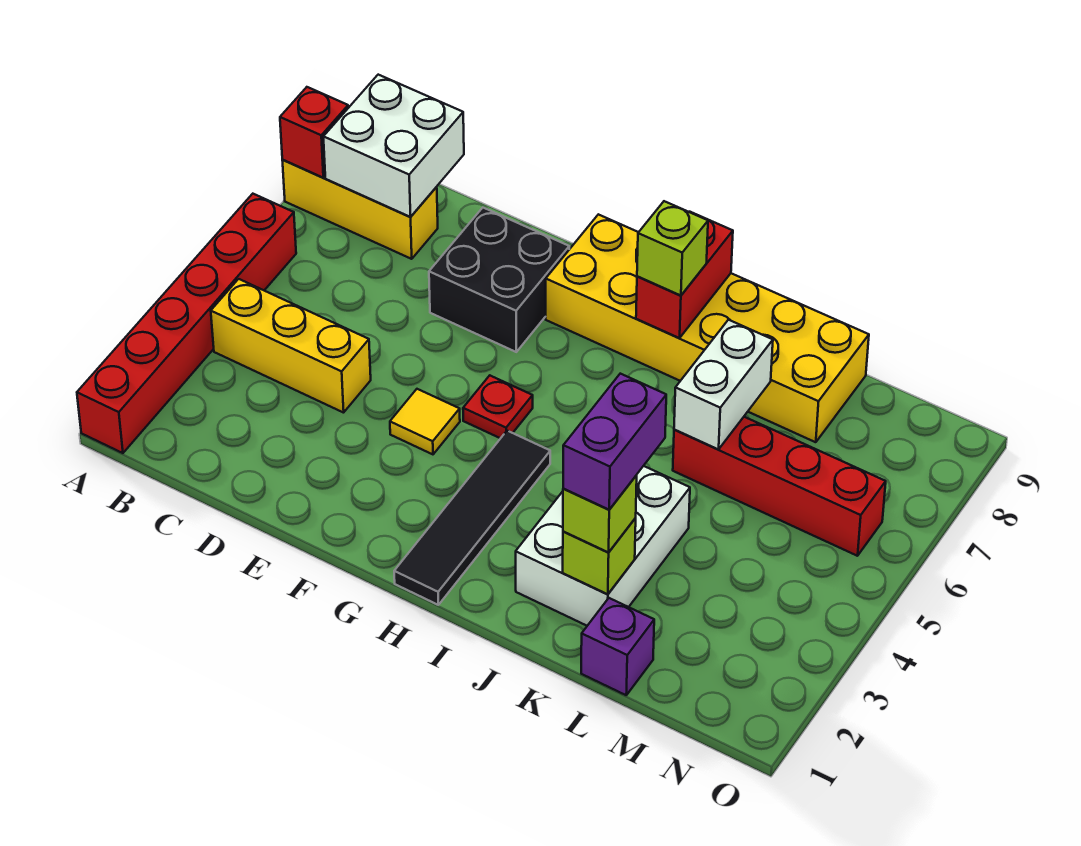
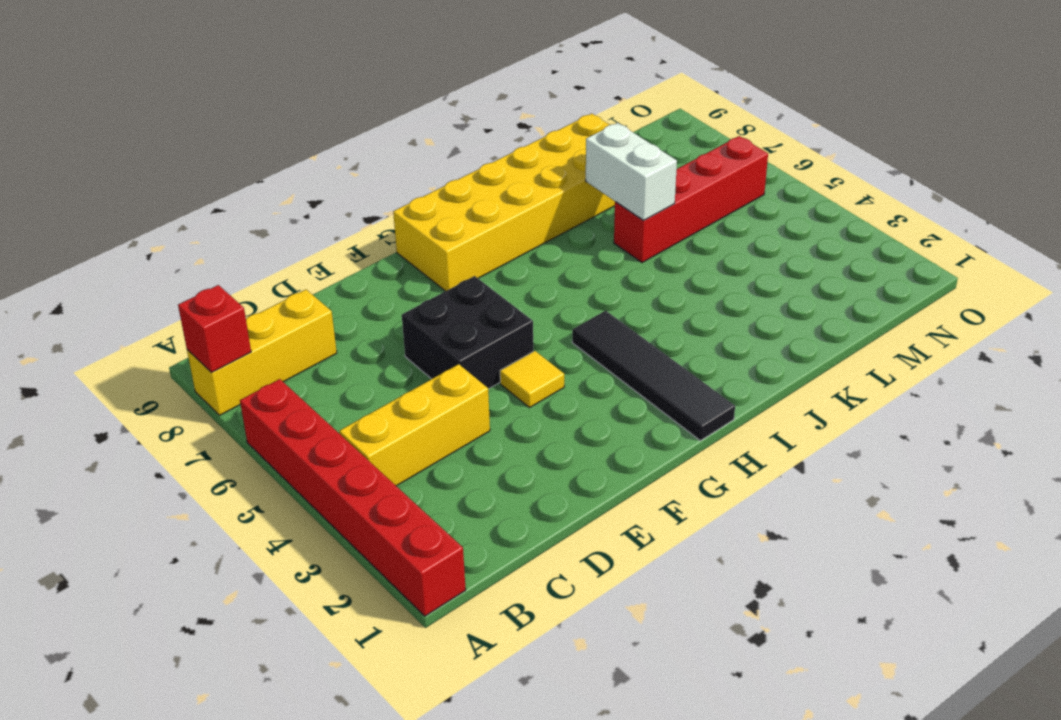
black brick E5:F6 level 1 -> black brick E7:F8 level 1
none -> red plate G5 level 1
none -> white brick J2:K4 level 1
none -> purple brick L1 level 1

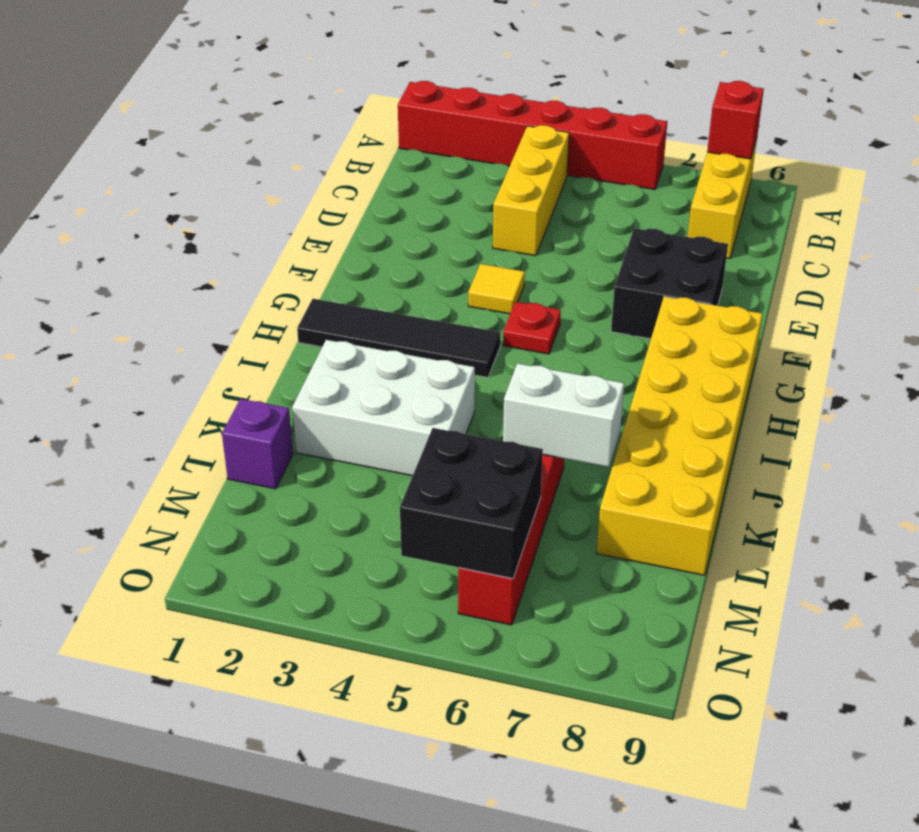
black brick M5:N6 level 2 -> none
none -> white brick B8:C9 level 2
none -> red brick I8:I9 level 2
none -> lime brick K2 level 2

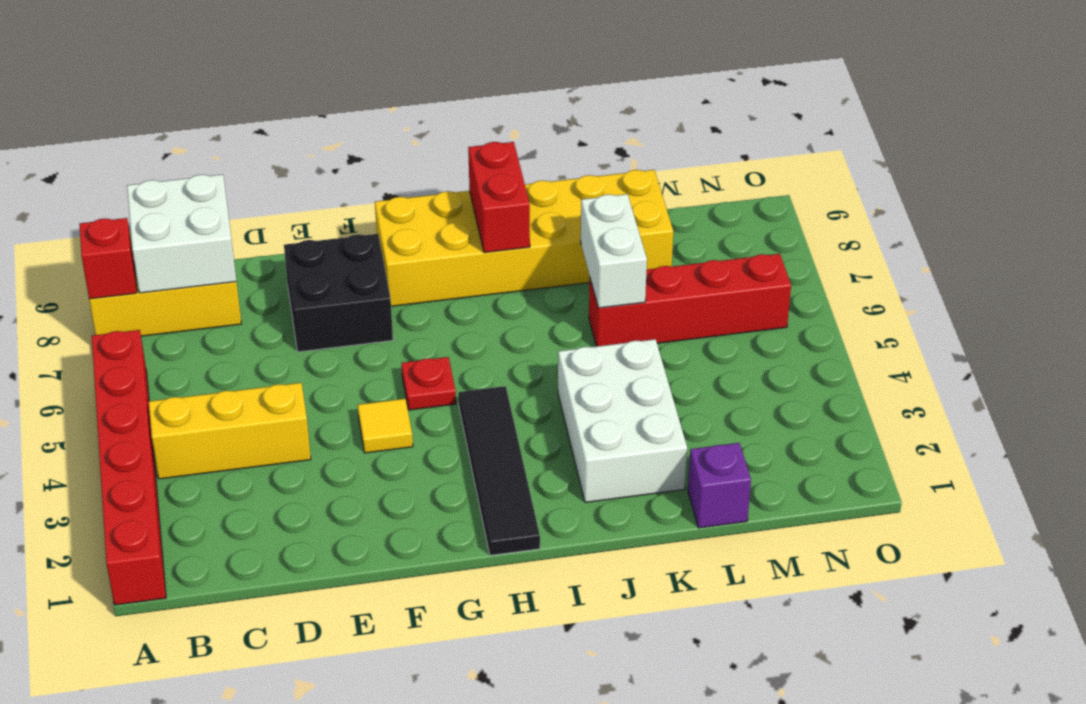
none -> lime brick K2 level 2
none -> lime brick I8 level 3
none -> lime brick K2 level 3

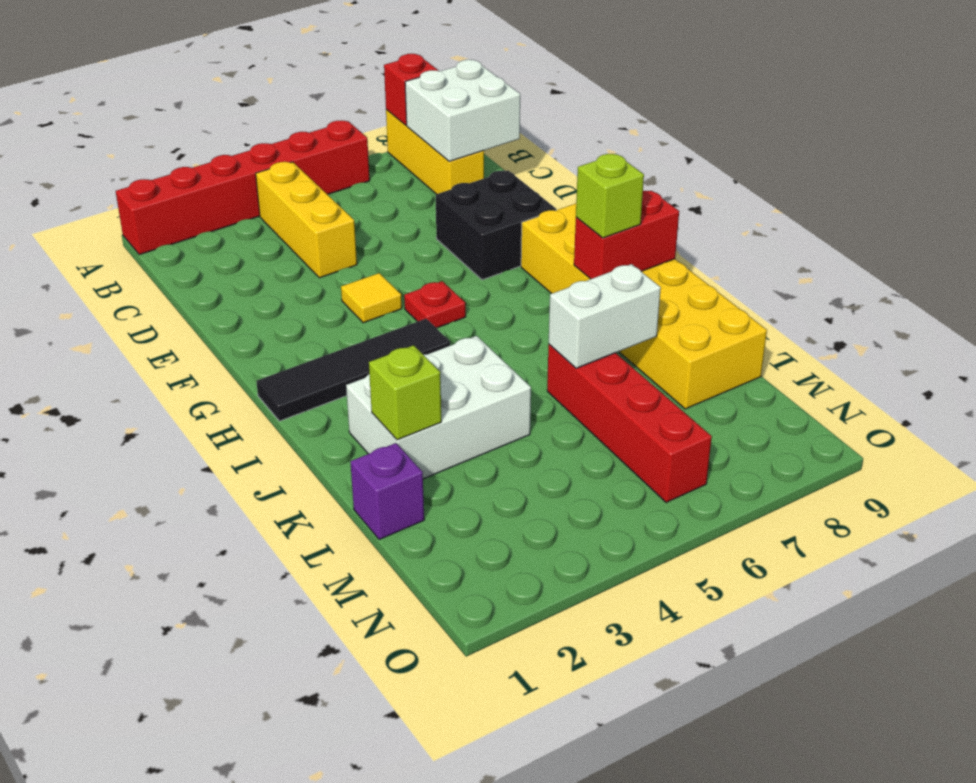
none -> lime brick K2 level 3
none -> purple brick K2:K3 level 4

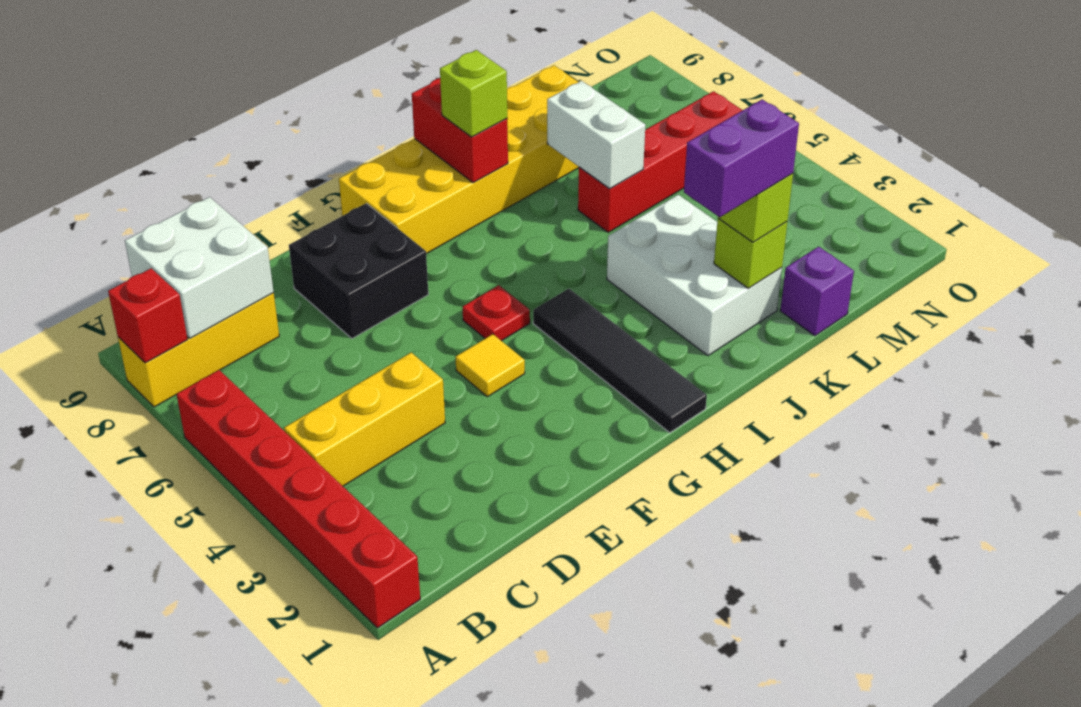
purple brick J2:K2 level 4 -> purple brick K2:K3 level 4

